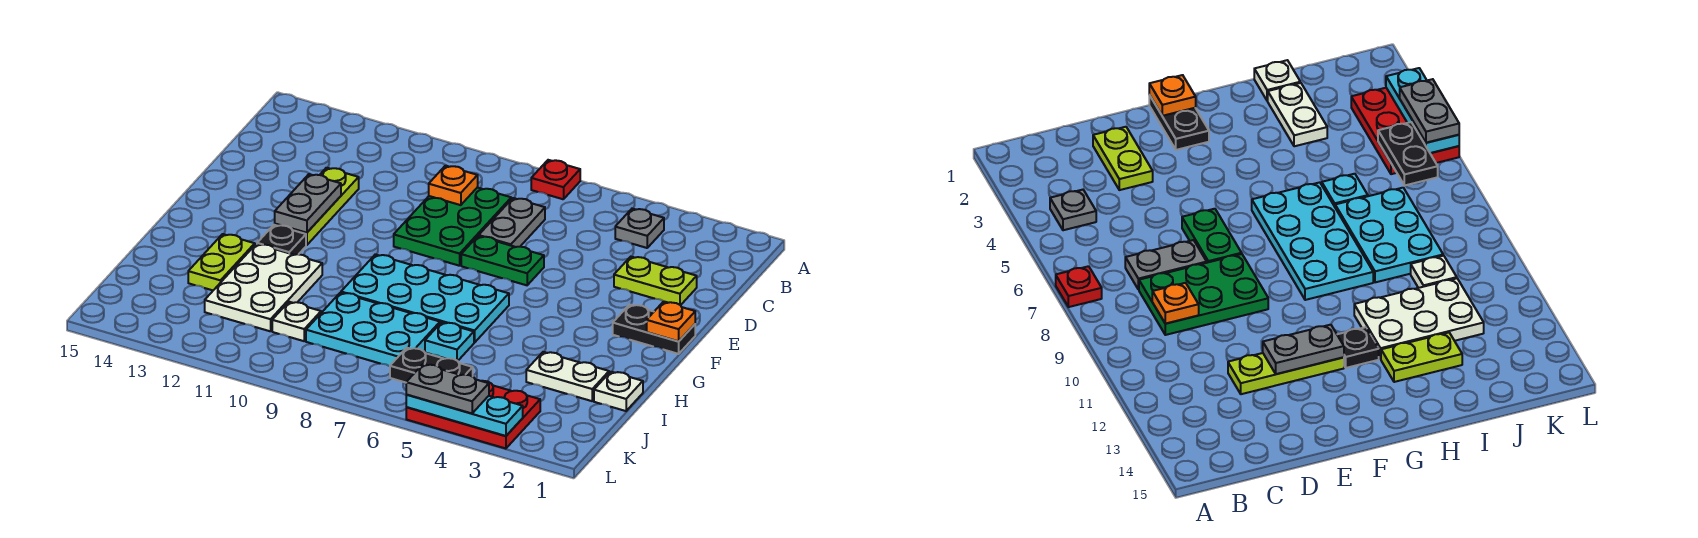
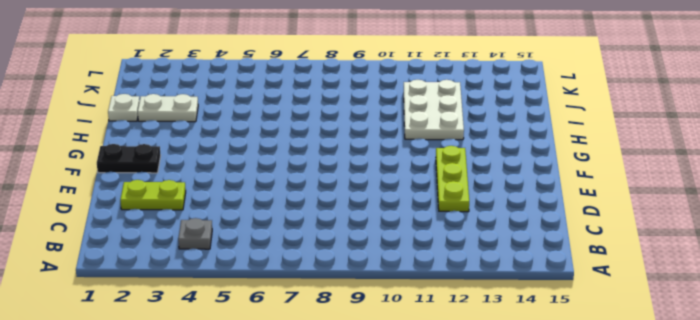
none -> red plate A7 level 1
none -> grey plate C7:D7 level 1
none -> green plate C8:E9 level 1

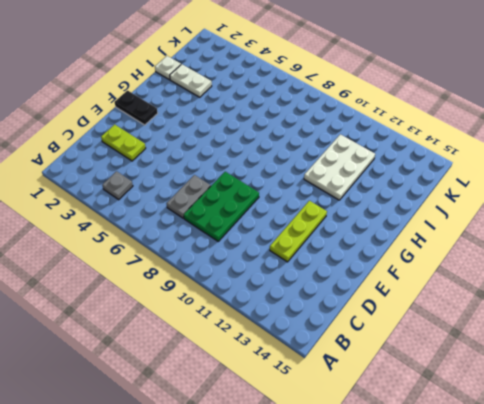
none -> red plate A7 level 1
none -> green plate E6:E7 level 1
none -> cyan plate G6:H9 level 1

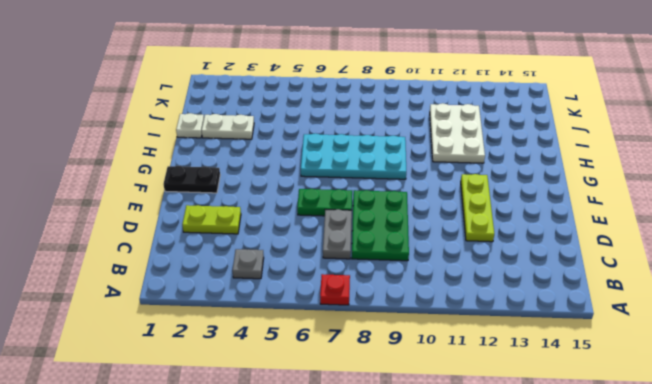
none -> black plate G12 level 1
none -> lime plate H13:I13 level 1
none -> cyan plate I6 level 1

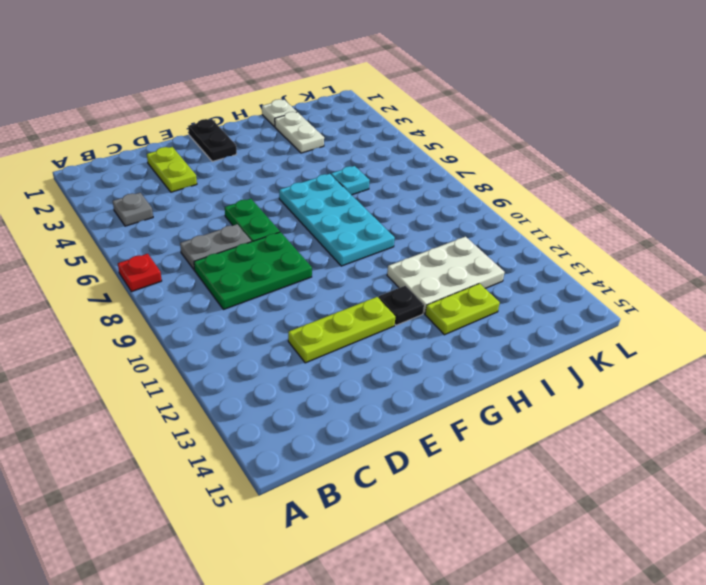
none -> cyan plate I7:J9 level 1
none -> white plate J10 level 1
none -> red plate K3:L5 level 1

